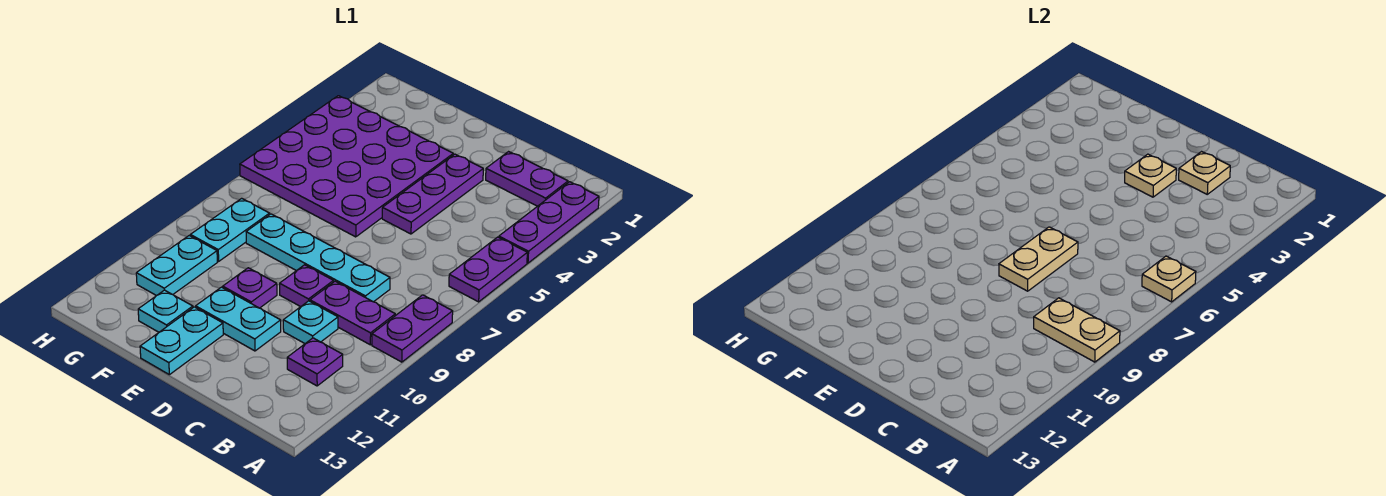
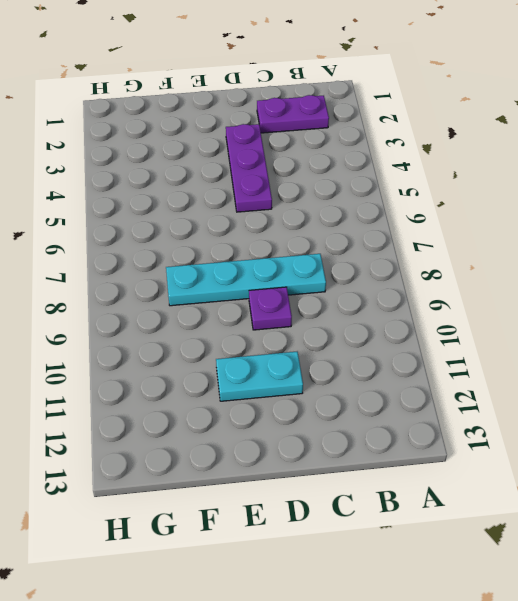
none -> purple plate A2:A4 level 1
none -> purple plate A5:A6 level 1
none -> purple plate A8:A9 level 1

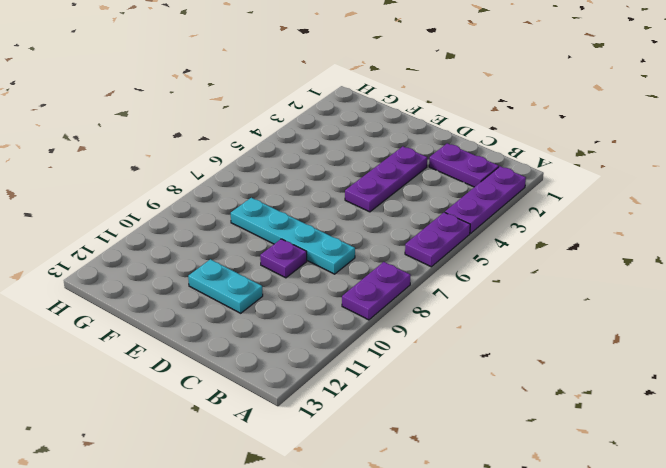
none -> purple plate B9:C9 level 1
none -> purple plate B11 level 1
none -> cyan plate C10 level 1

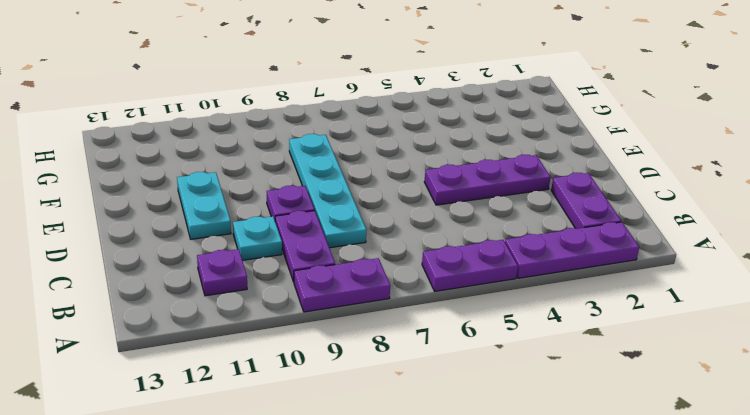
none -> purple plate E3:H6 level 1
none -> purple plate E10 level 1
none -> cyan plate E12:E13 level 1

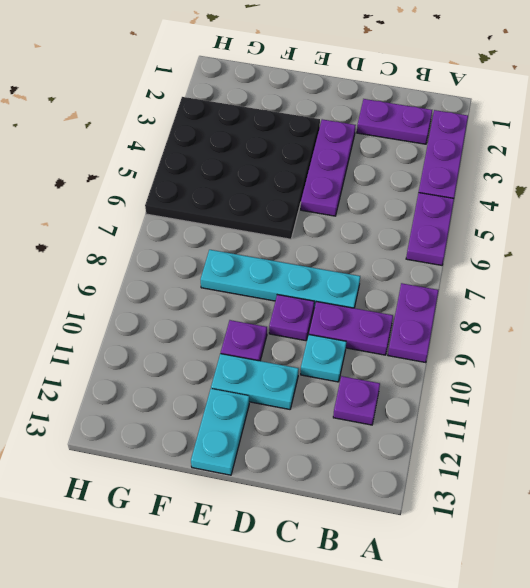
black plate E3:H6 level 1 -> purple plate E3:H6 level 1
none -> cyan plate F12 level 1
none -> cyan plate G8:G9 level 1
none -> cyan plate G10:G11 level 1

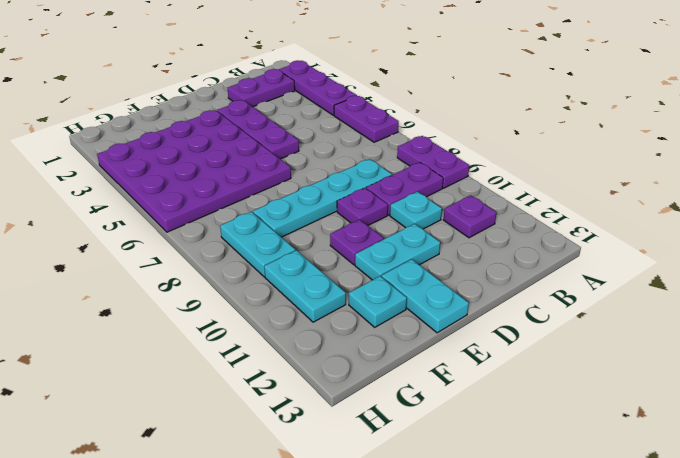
none -> tan plate A6 level 2
none -> tan plate A9:B9 level 2
none -> tan plate C2 level 2

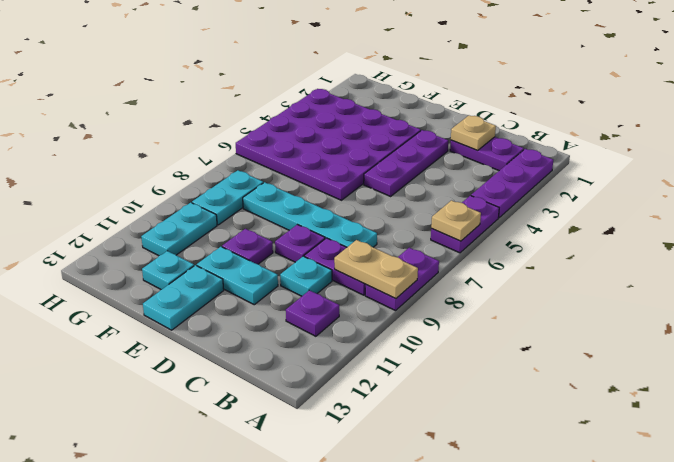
none -> tan plate D3 level 2
none -> tan plate D7:D8 level 2

